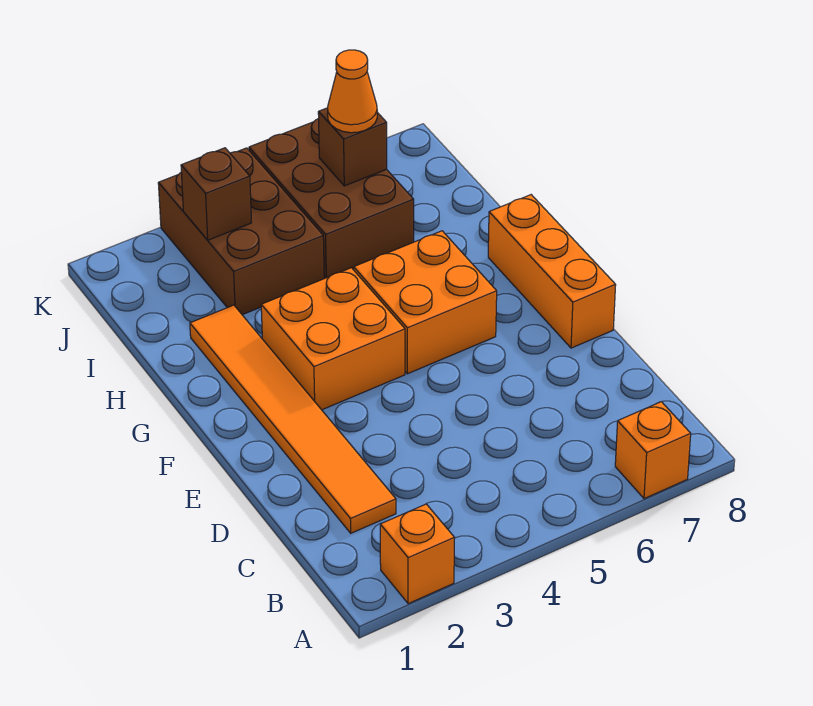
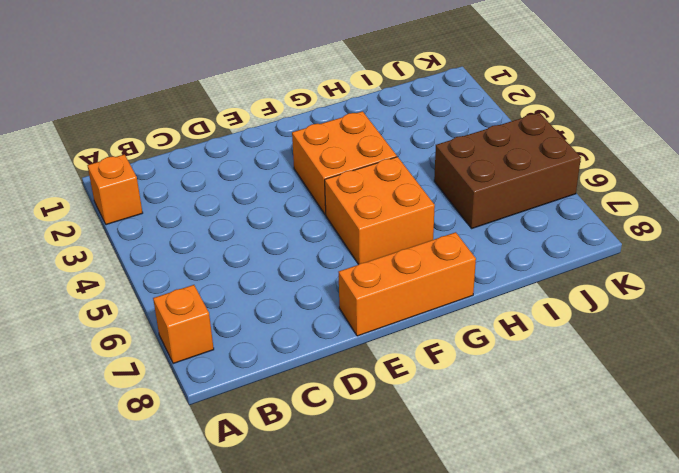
none -> orange tile C2:H2 level 1
none -> brown brick I3:K4 level 1

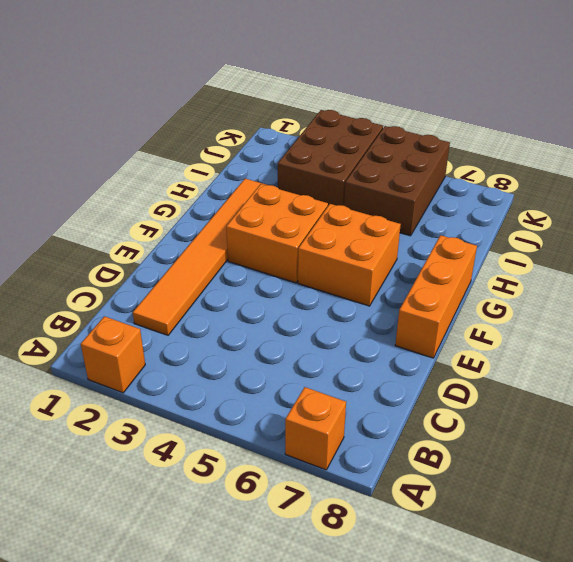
none -> brown brick J3 level 2
none -> brown brick J6 level 2

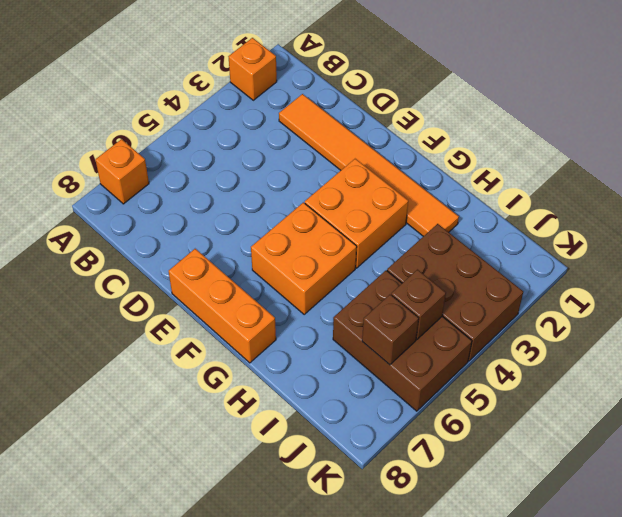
brown brick J5 level 2 -> brown brick J3 level 2
none -> orange cone J6 level 3

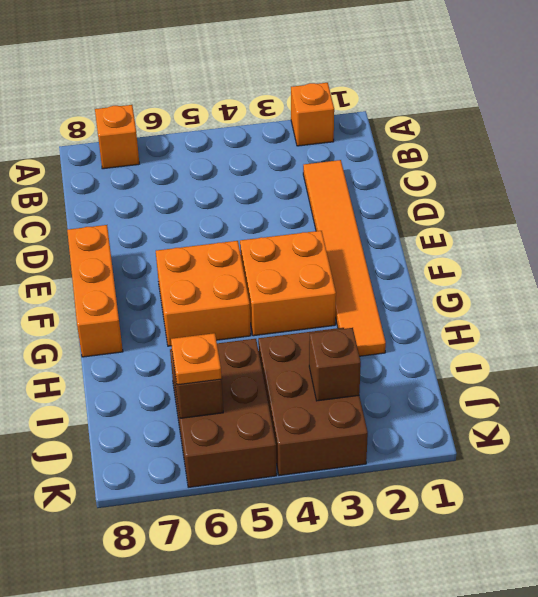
orange plate J6 level 3 -> orange cone J6 level 3

